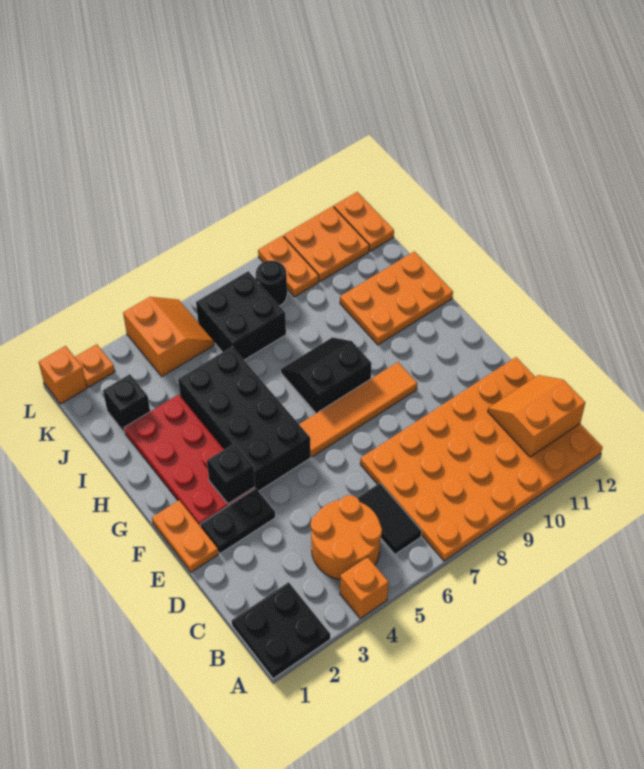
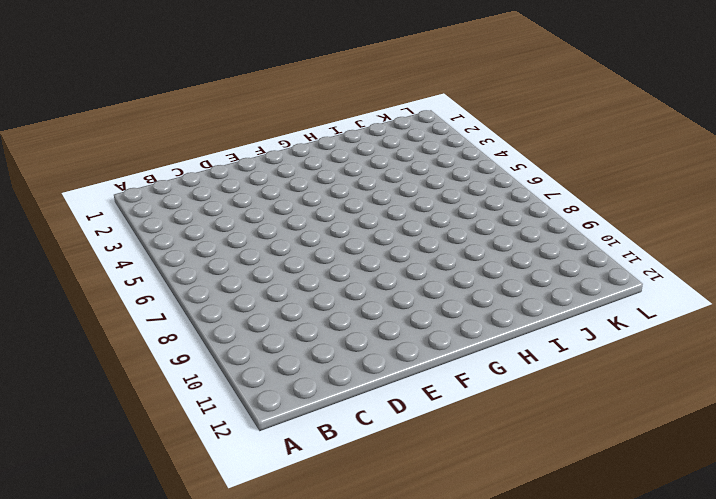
none -> black plate A1:B2 level 1
none -> orange brick A4 level 1
none -> orange plate A7:D12 level 1

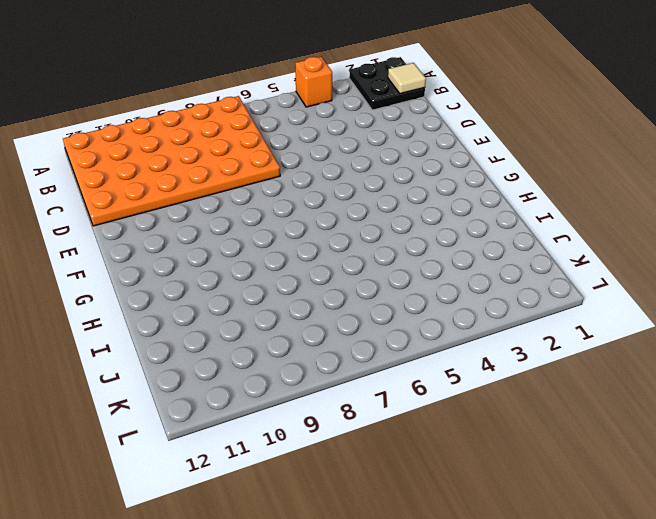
tan tile B1 level 2 -> none
none -> orange round brick B4:C5 level 1
none -> black tile B6:C6 level 1
none -> orange plate E1:F1 level 1

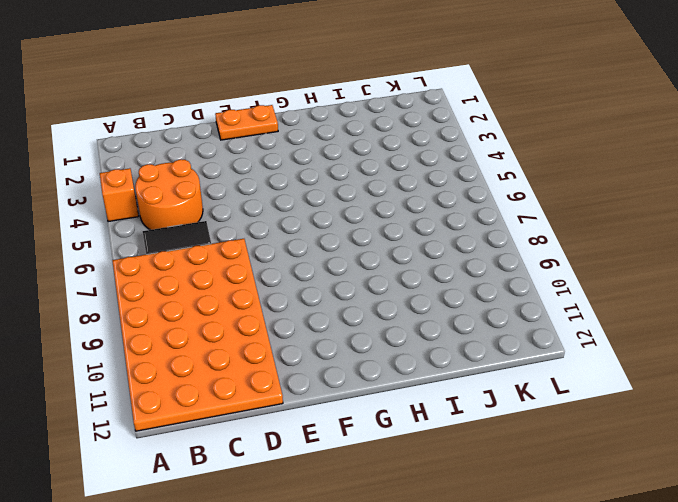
none -> black plate A1:B2 level 1
none -> black plate E2:E3 level 1
none -> red plate F2:I3 level 1

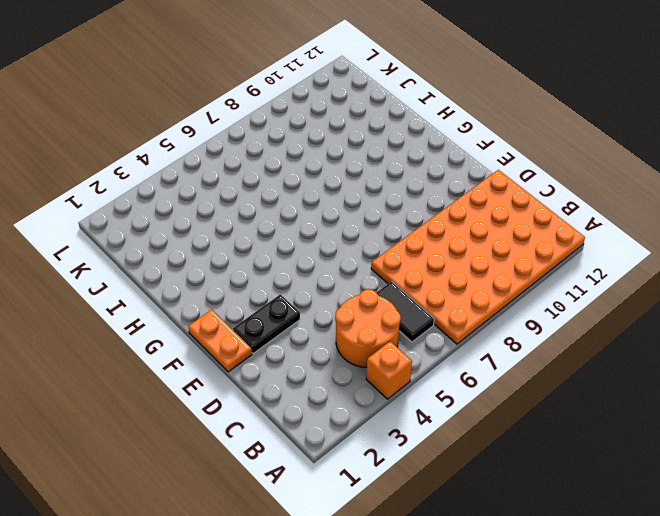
none -> black plate A1:B2 level 1
none -> red plate F2:I3 level 1
none -> black brick F4:I5 level 1

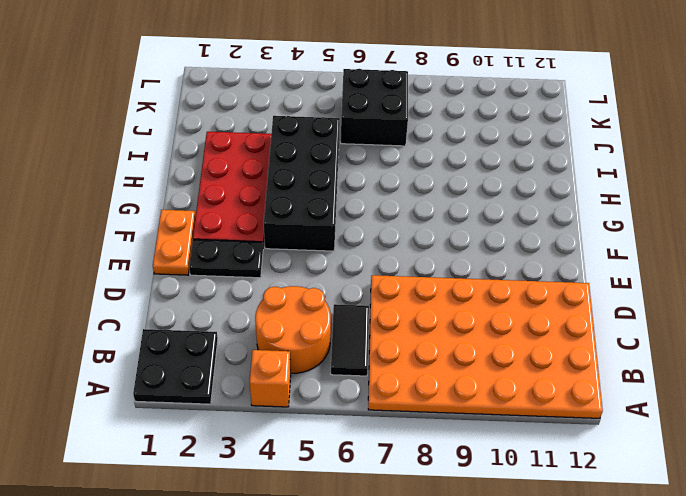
none -> orange tile F6:F9 level 1
none -> black slope G7:H8 level 1 top G
none -> orange plate H10:I12 level 1

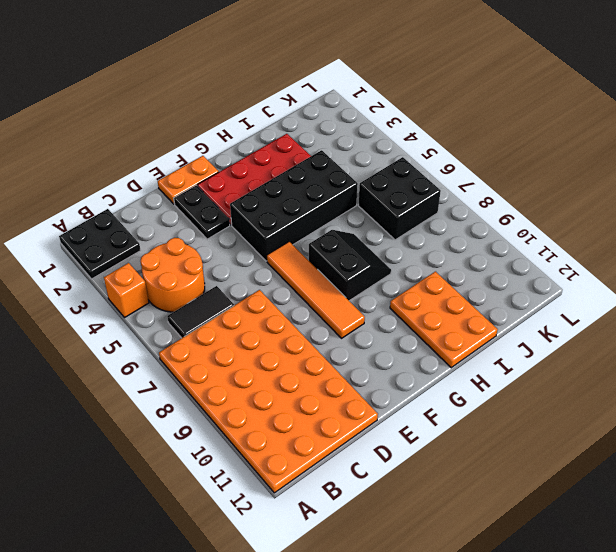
none -> black brick J2 level 1
none -> orange slope K4:L5 level 1 top 4
none -> black round brick K8 level 1

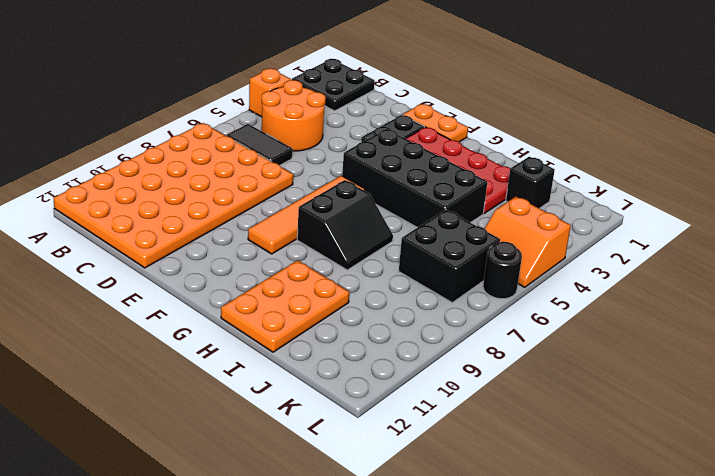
black round brick L6 level 1 -> black round brick K8 level 1
none -> orange plate K9:L9 level 1
none -> orange plate K10:L11 level 1
none -> orange plate K12:L12 level 1

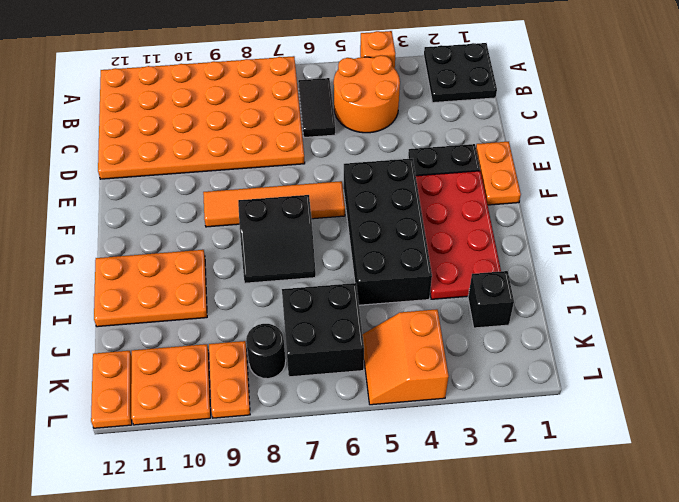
none -> orange brick L1 level 1
none -> orange plate L2 level 1
none -> orange slope B11:C12 level 2 top B

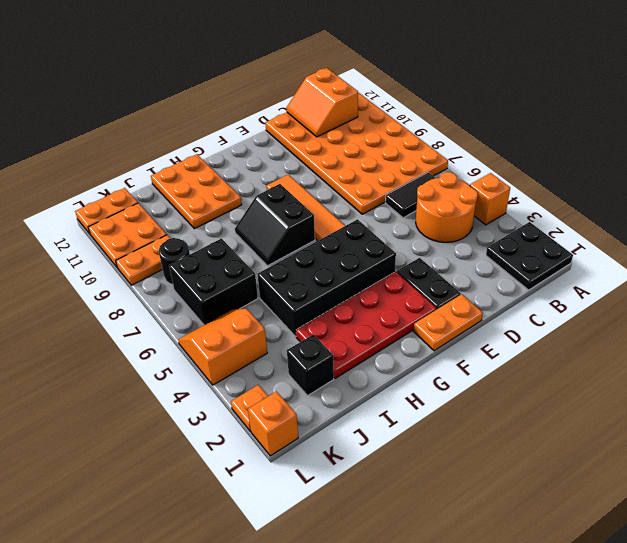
none -> black brick F3 level 2

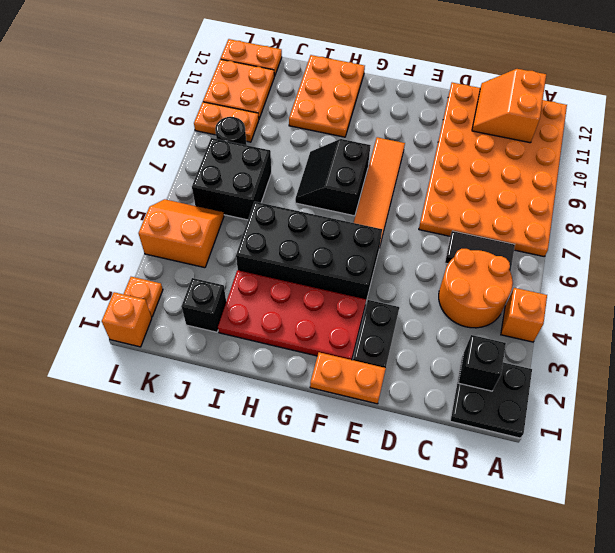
black brick B2 level 2 -> black brick F3 level 2

